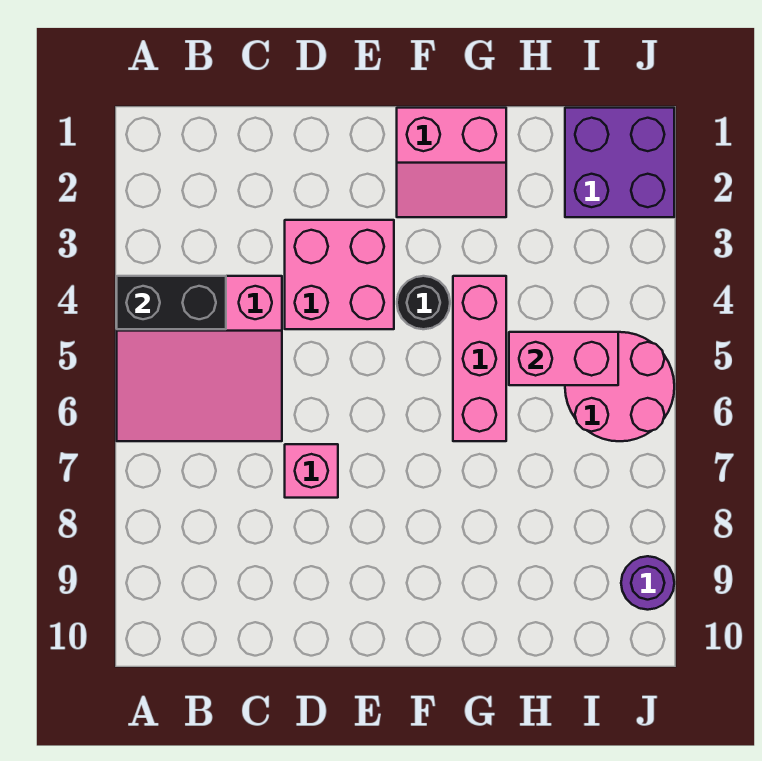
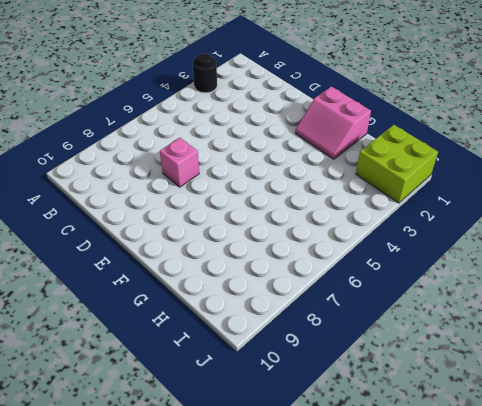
black round brick A3 level 1 -> black round brick F4 level 1
lime brick I1:J2 level 1 -> purple brick I1:J2 level 1
none -> pink slope A4:C6 level 1 top 4
none -> pink brick D3:E4 level 1

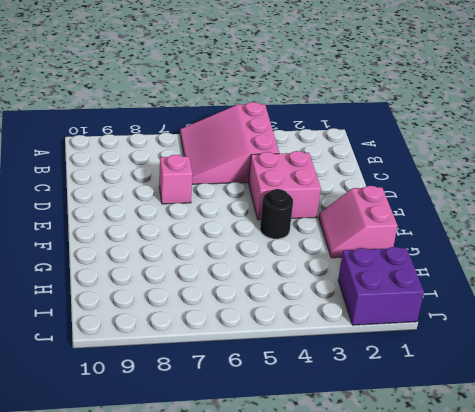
none -> pink brick G4:G6 level 1
none -> pink round brick I5:J6 level 1

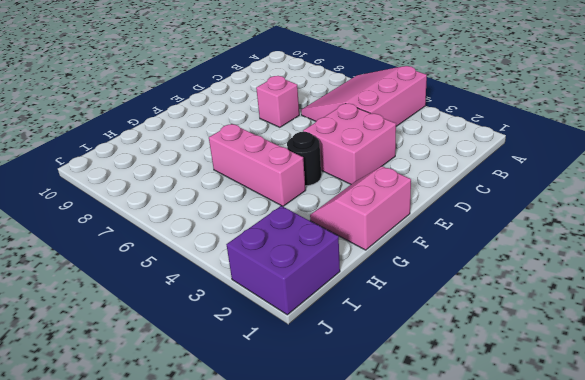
none -> pink round brick I5:J6 level 1
none -> purple round brick J9 level 1

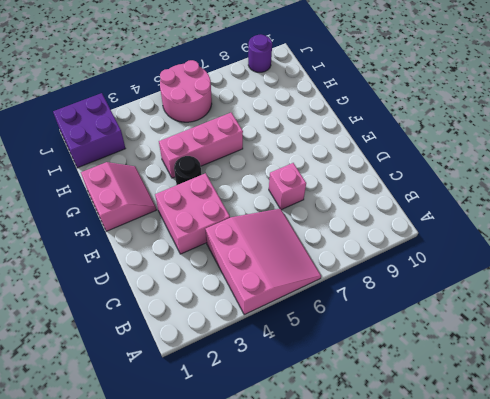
none -> black brick A4:B4 level 2
none -> pink brick H5:I5 level 2

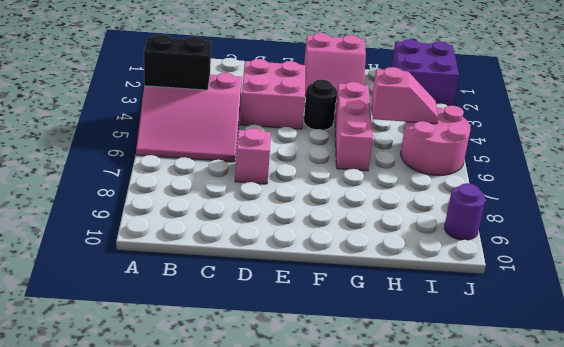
pink slope H5:I5 level 2 top H -> pink brick H5:I5 level 2

